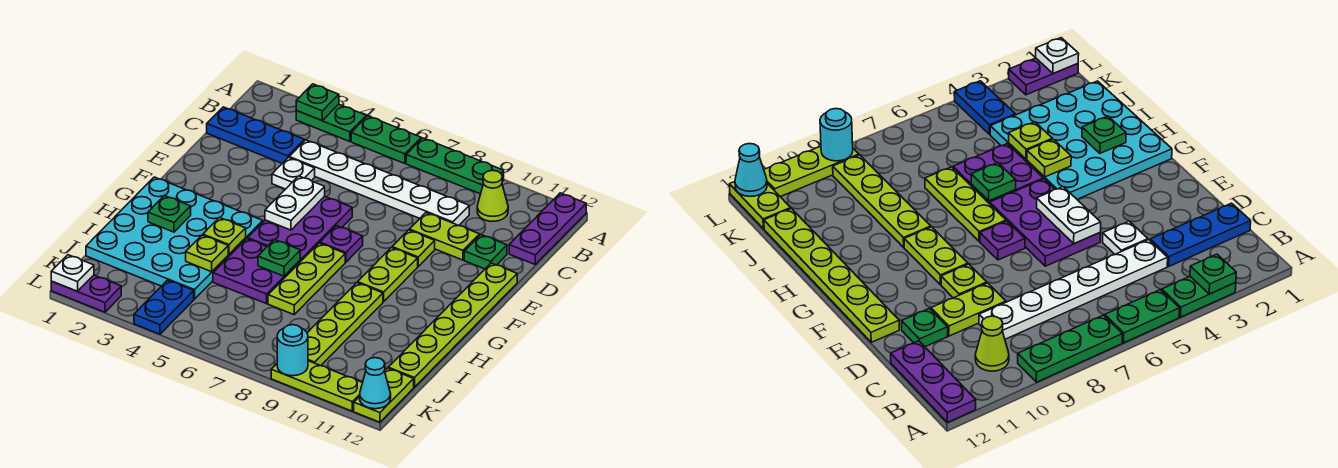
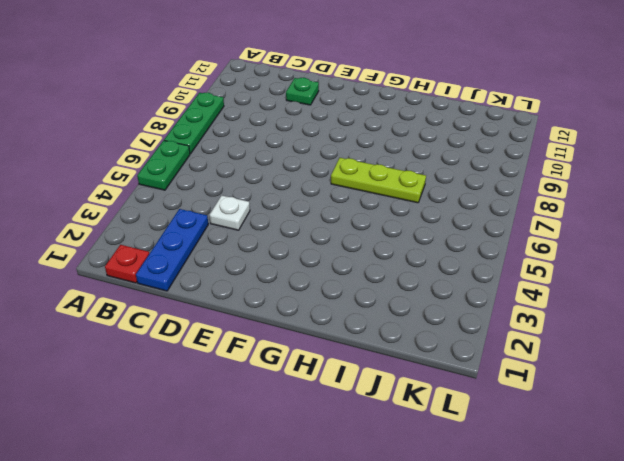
red plate B1 level 1 -> none
none -> green plate A3:A4 level 1
none -> purple plate A12:C12 level 1
none -> lime cone B10 level 1
none -> white plate C4:C9 level 1

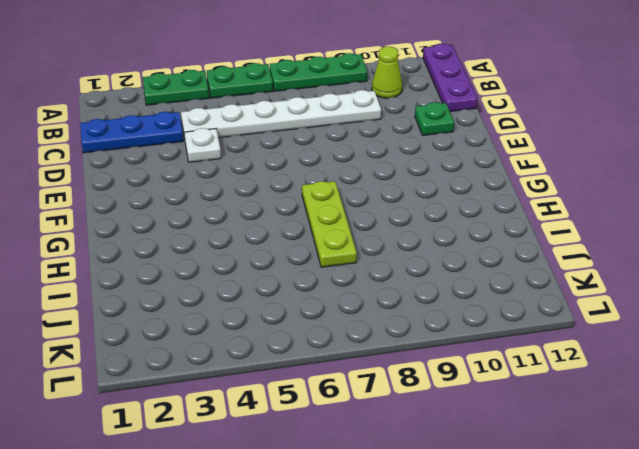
none -> lime plate D9:D10 level 1
none -> purple plate E5:G6 level 1
none -> lime plate E9 level 1
none -> lime plate E12:J12 level 1

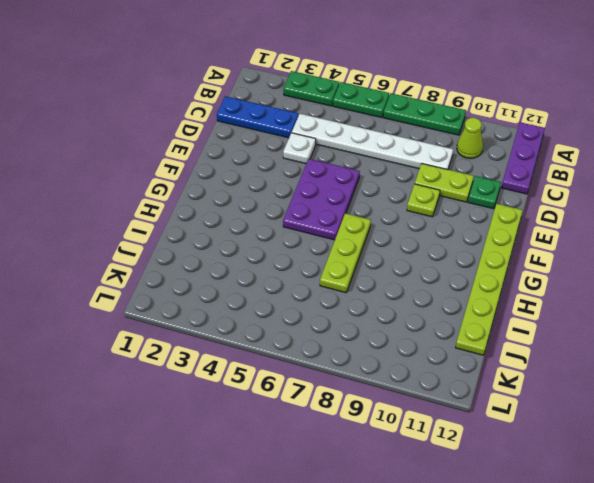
none -> purple plate F7 level 1
none -> lime plate F9:G9 level 1
none -> cyan plate G1:J4 level 1
none -> purple plate H5:I6 level 1

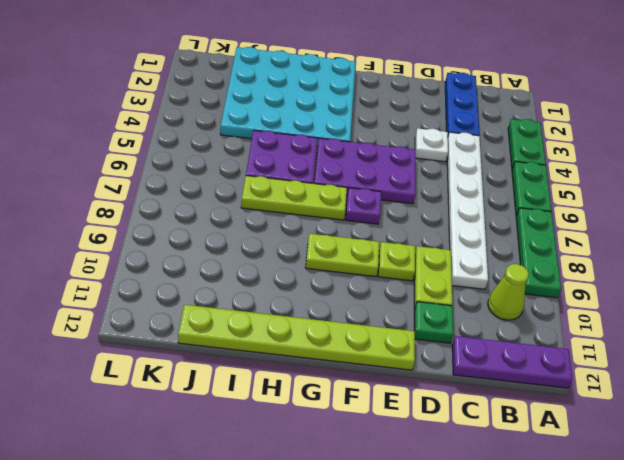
none -> lime plate H9:K9 level 1
none -> blue plate K4:L4 level 1
none -> lime plate K12:L12 level 1
none -> purple plate L1:L2 level 1

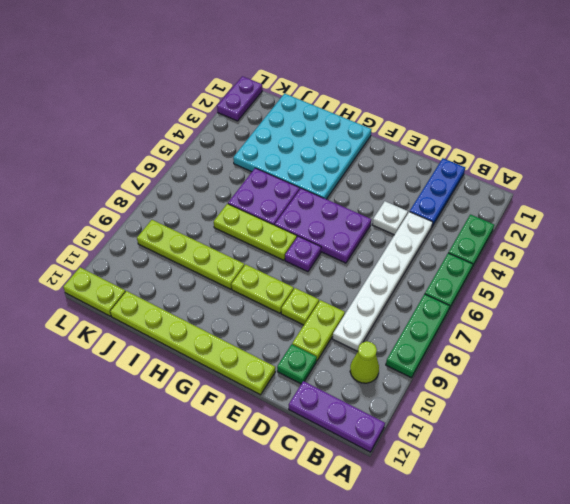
none -> blue plate K4:L4 level 1
none -> lime plate L9:L11 level 1
none -> green plate A3 level 2
none -> white plate E5:F5 level 2

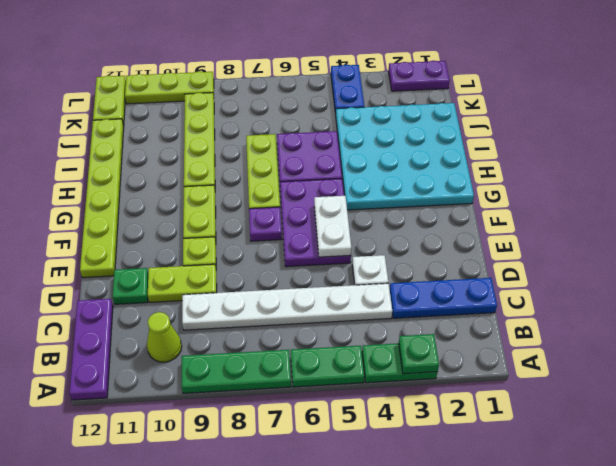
none -> green plate H2 level 2
none -> lime plate H4 level 2
none -> green plate H6 level 2
none -> lime plate I4 level 2

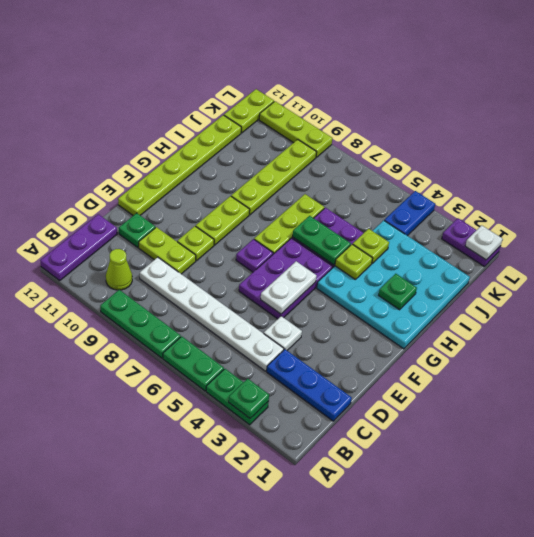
green plate H5:H6 level 2 -> green plate H6 level 2
none -> cyan round brick L9 level 2
none -> cyan cone L12 level 2

